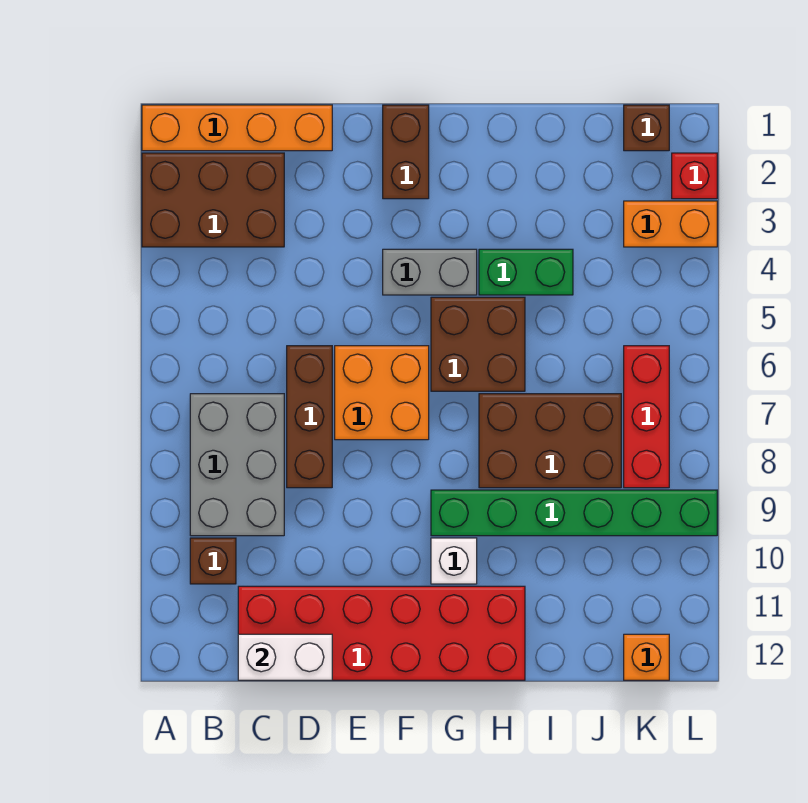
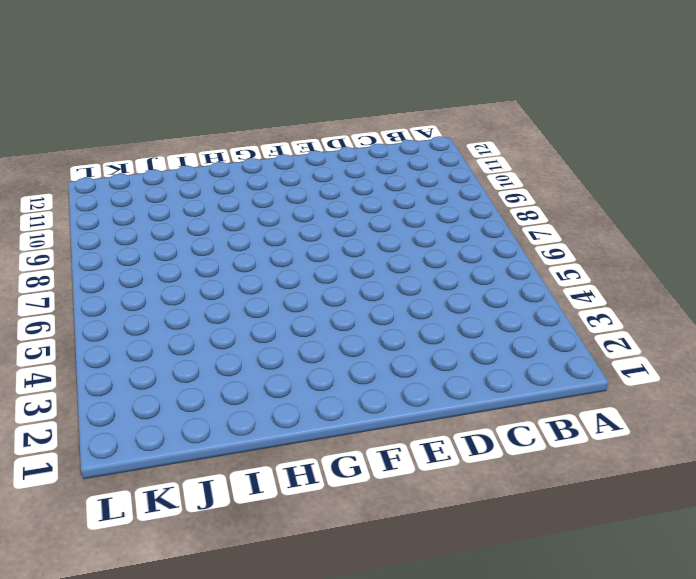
none -> orange brick A1:D1 level 1
none -> brown brick A2:C3 level 1
none -> grey brick B7:C9 level 1

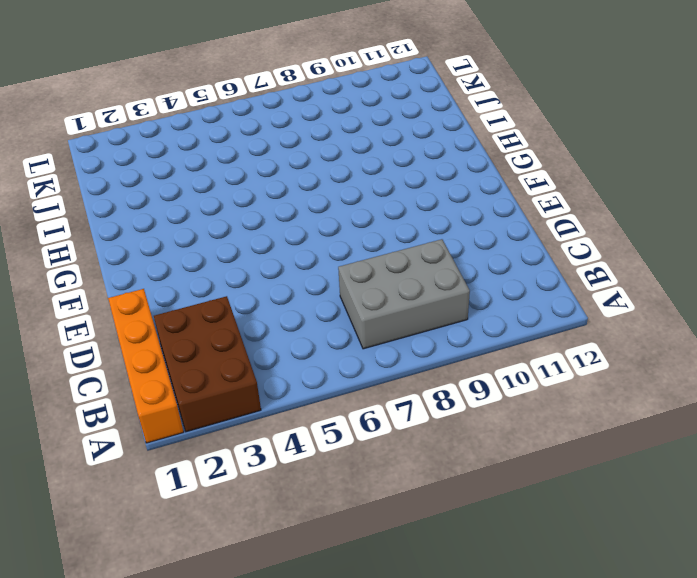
none -> brown brick B10 level 1
none -> red brick C11:H12 level 1
none -> brown brick D6:D8 level 1

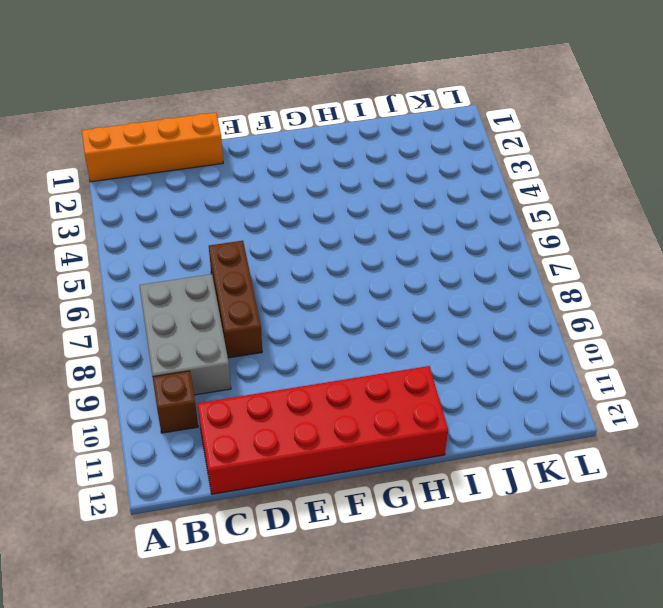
none -> brown brick A2:C3 level 1
none -> orange brick E6:F7 level 1
none -> brown brick F1:F2 level 1

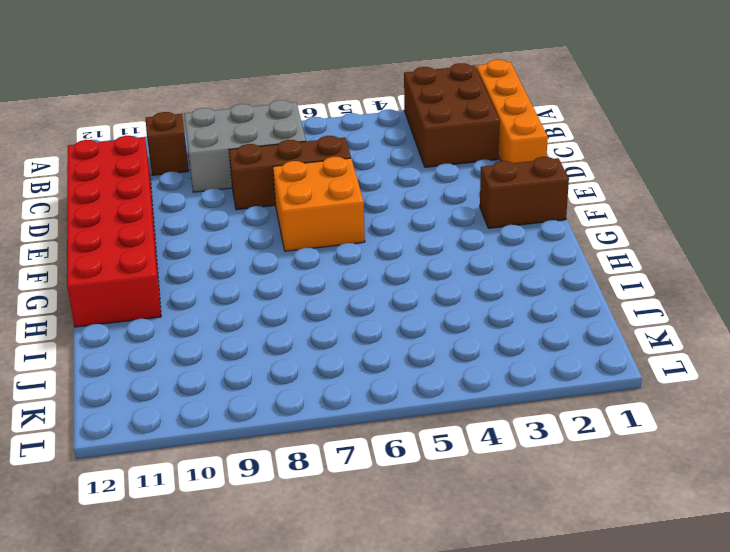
none -> grey brick F4:G4 level 1
none -> brown brick G5:H6 level 1
none -> green brick G9:L9 level 1

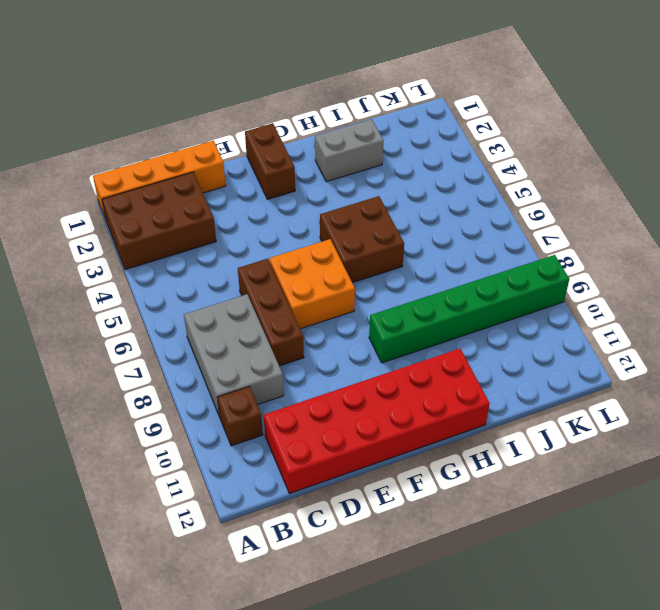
grey brick H2:I2 level 1 -> grey brick F4:G4 level 1
none -> white brick G10 level 1
none -> green brick H4:I4 level 1
none -> brown brick H7:J8 level 1

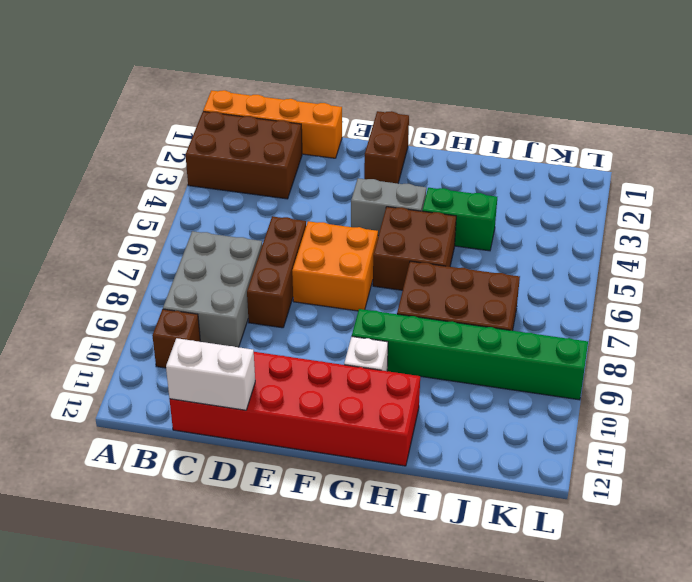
none -> brown brick K1 level 1
none -> orange brick K3:L3 level 1
none -> red brick K6:K8 level 1

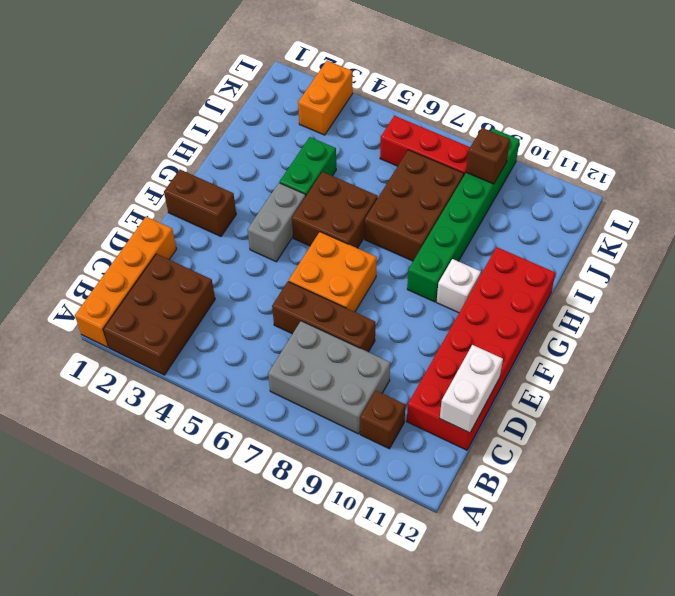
brown brick K9 level 2 -> brown brick K1 level 1
none -> orange brick K12 level 1
none -> red brick L2 level 1

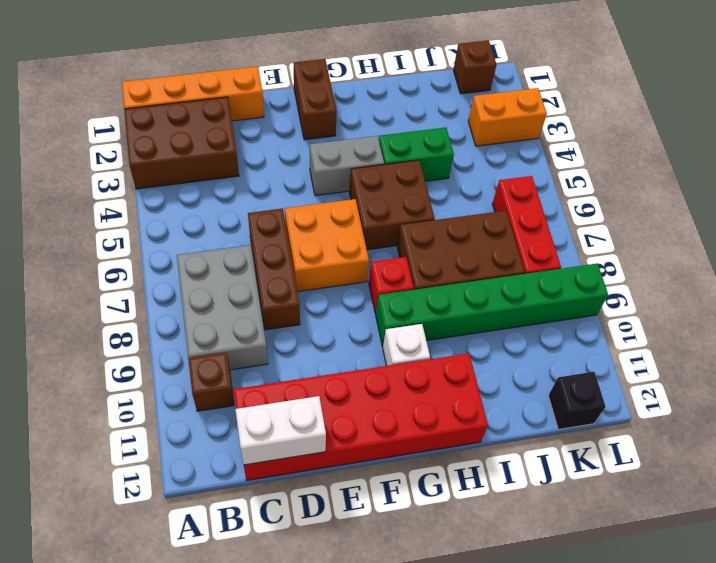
red brick G8 level 1 -> red brick L2 level 1
black brick K12 level 1 -> orange brick K12 level 1

